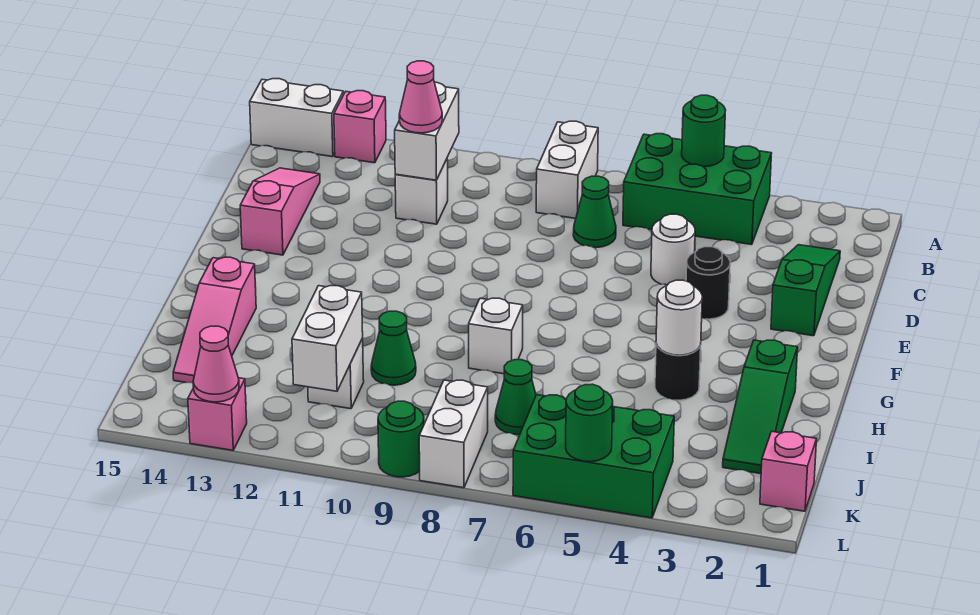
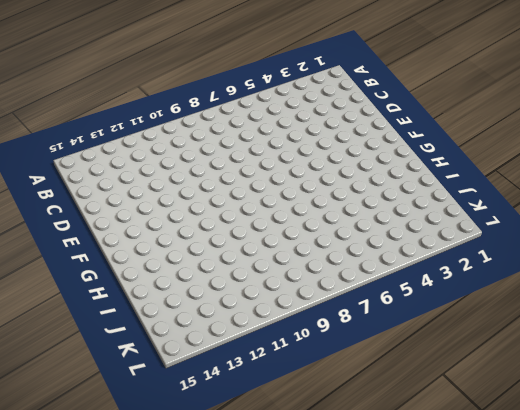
none -> green brick A4:B6 level 1
none -> white brick A8:B8 level 1
none -> pink brick A13 level 1

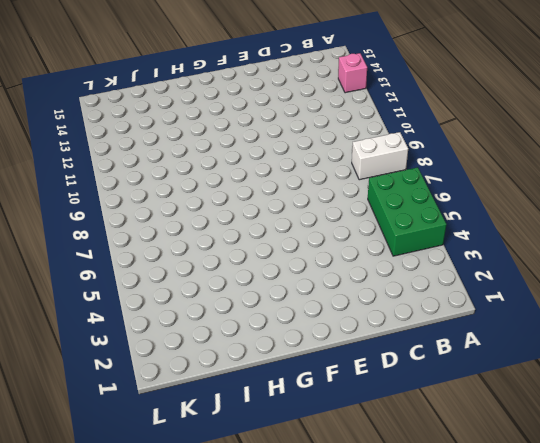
none -> white brick A14:A15 level 1
none -> green slope C2:E2 level 1 top E
none -> green cone C7 level 1

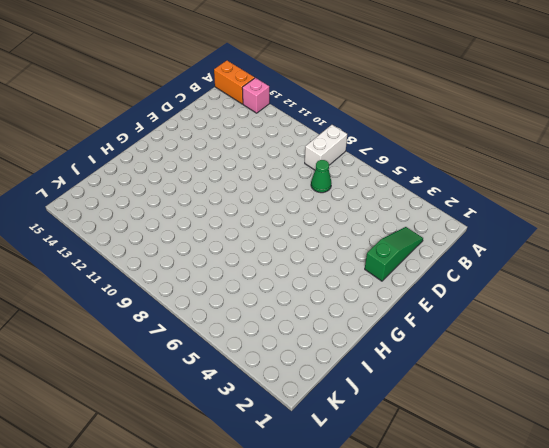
orange brick A14:A15 level 1 -> white brick A14:A15 level 1
none -> green brick A4:B6 level 1
none -> white brick C11 level 1
none -> pink slope C14:E14 level 1 top E

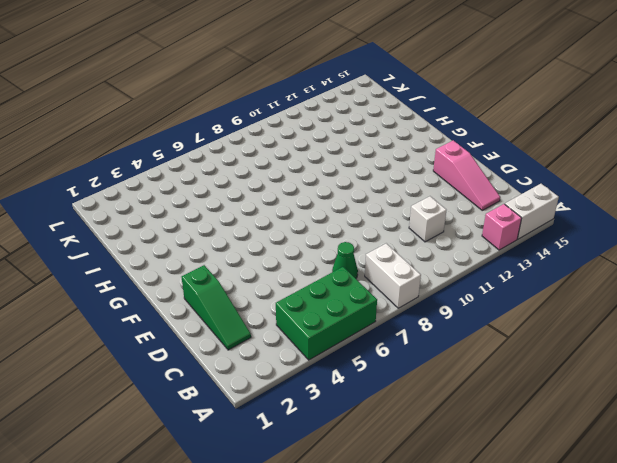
none -> white round brick D5 level 1
none -> black round brick E4 level 1
none -> green slope H2:J2 level 1 top H

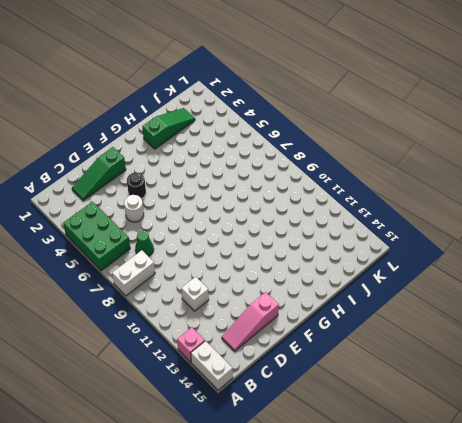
none -> black round brick H4 level 1
none -> white brick H8 level 1
none -> pink slope H14:J14 level 1 top H

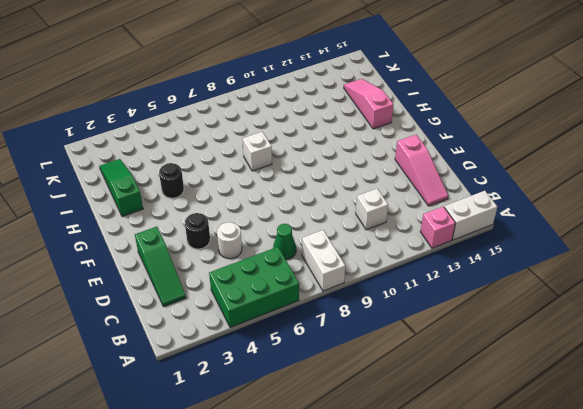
none -> green cone I10 level 1
none -> green cone J7 level 1
none -> white brick J11 level 1

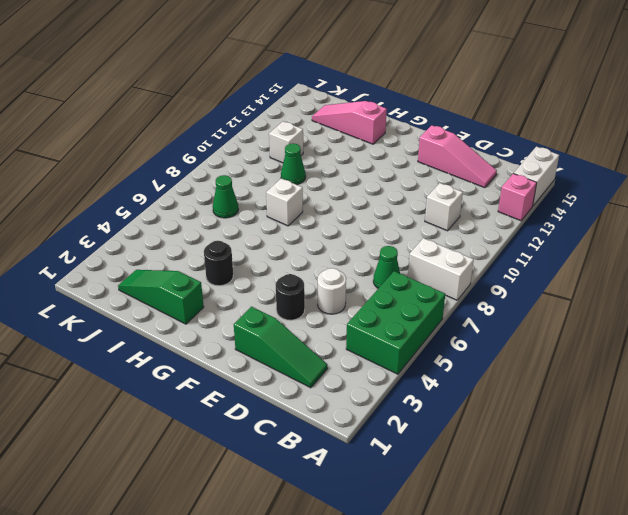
none -> pink brick K1 level 1
none -> green brick K4:L6 level 1
none -> white brick K8:L8 level 1

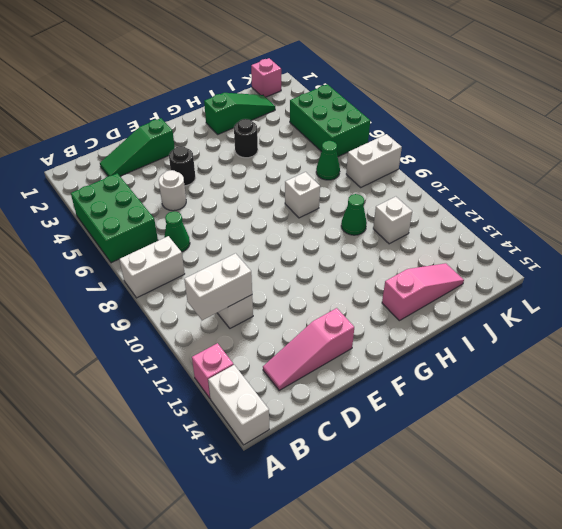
none -> green round brick L9 level 1
none -> pink brick L13 level 1
none -> green round brick A5 level 2

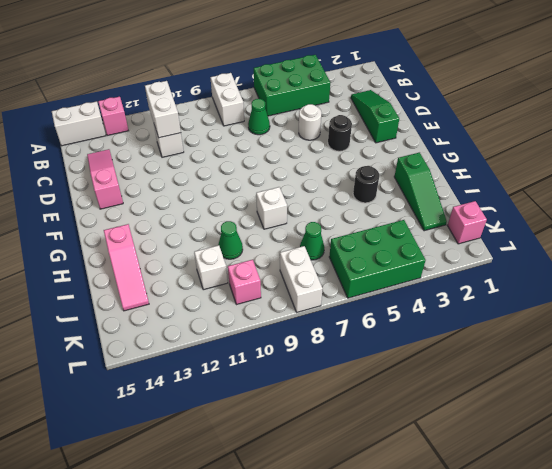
pink brick K10 level 1 -> pink brick L13 level 1
none -> green round brick L9 level 1
none -> green round brick A5 level 2
none -> white round brick H4 level 2

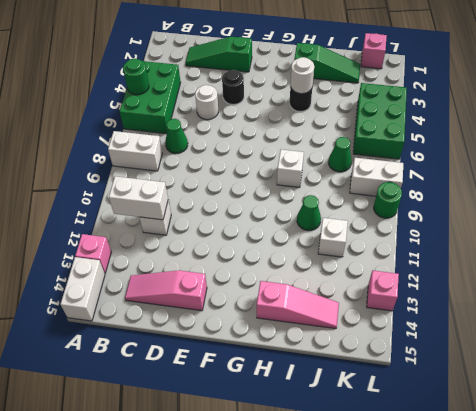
none -> white brick J11:K11 level 2
none -> green round brick L5 level 2
none -> pink cone L13 level 2

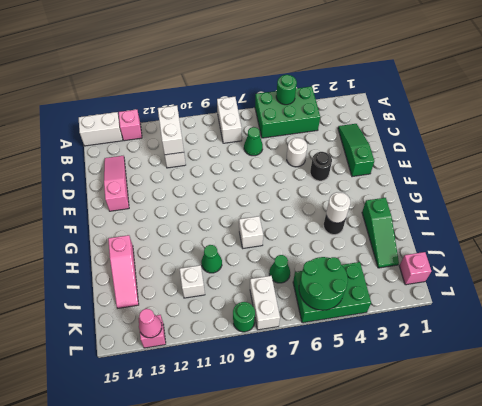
green round brick K5:L6 level 2 -> green round brick L5 level 2
none -> white brick J11:K11 level 2
none -> pink cone C11 level 3

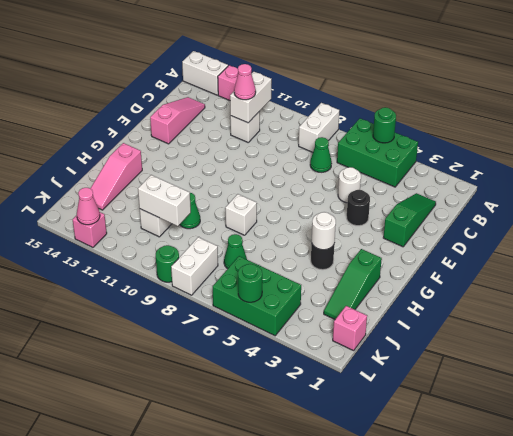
white brick J10:J11 level 2 -> white brick J11:K11 level 2

